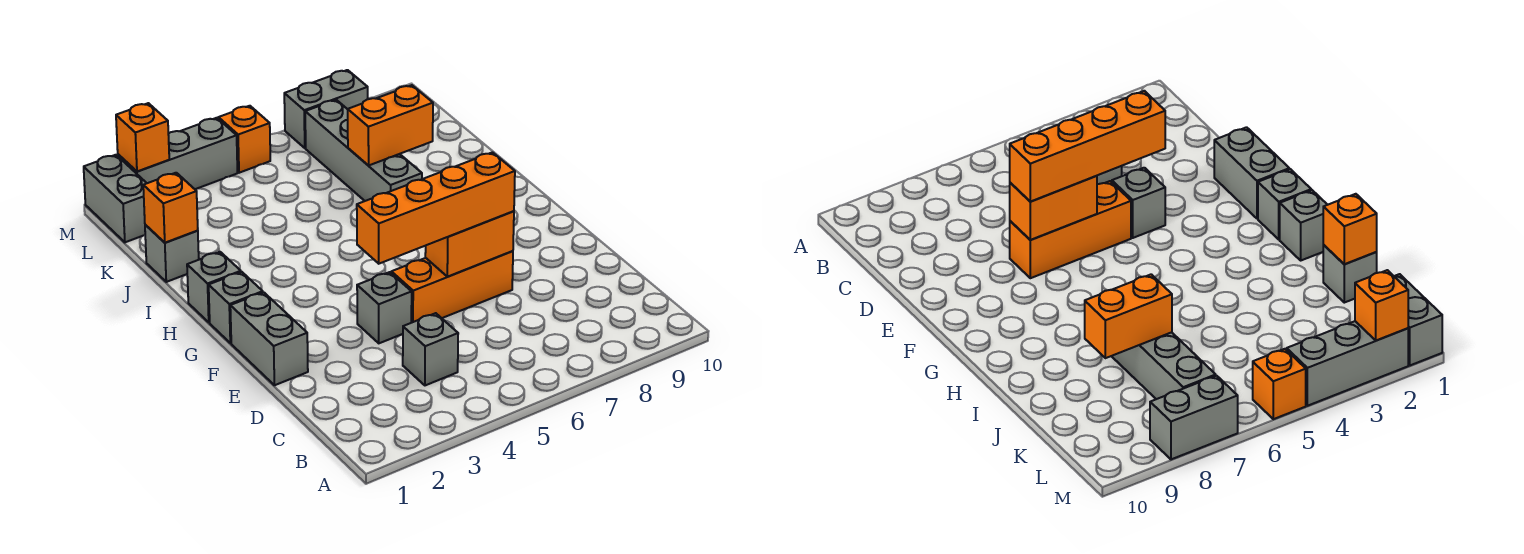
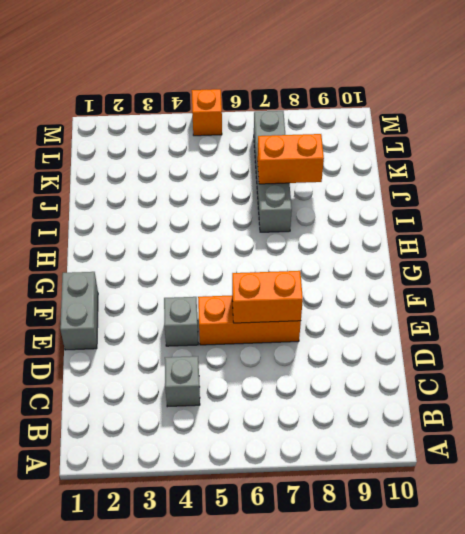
none -> grey brick G1 level 1
none -> grey brick H1 level 1
none -> grey brick J1 level 1

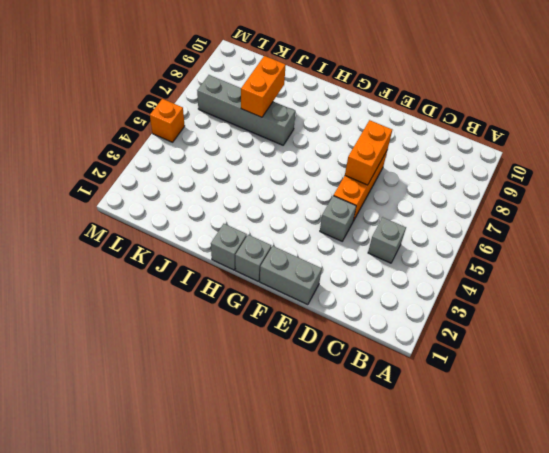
none -> grey brick J1 level 1
none -> grey brick L1:M1 level 1
none -> grey brick M2:M4 level 1

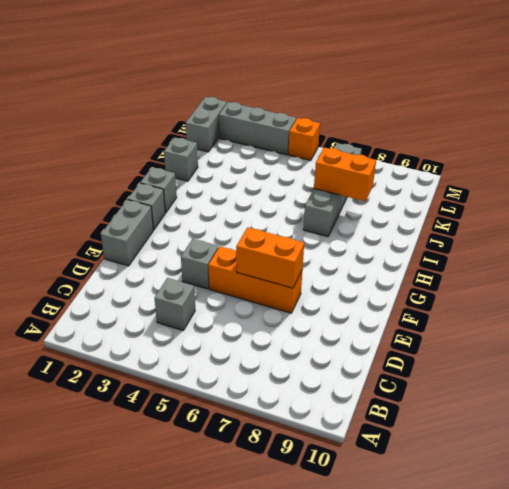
none -> grey brick M7:M8 level 1
none -> orange brick J1 level 2
none -> orange brick M2 level 2

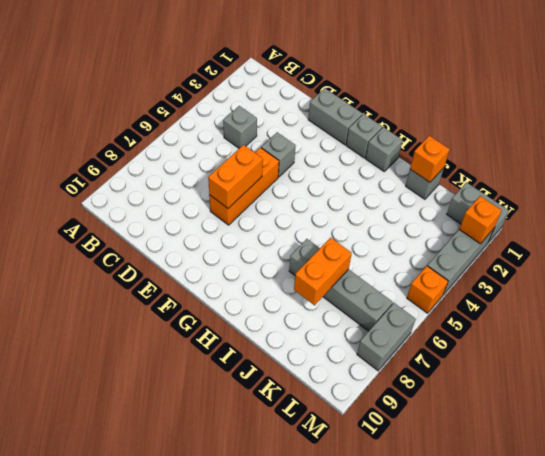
none -> orange brick E4:E7 level 3

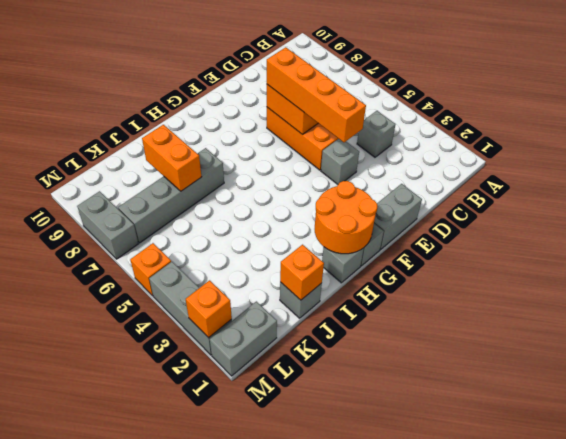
orange round brick G1:H2 level 2 -> none

